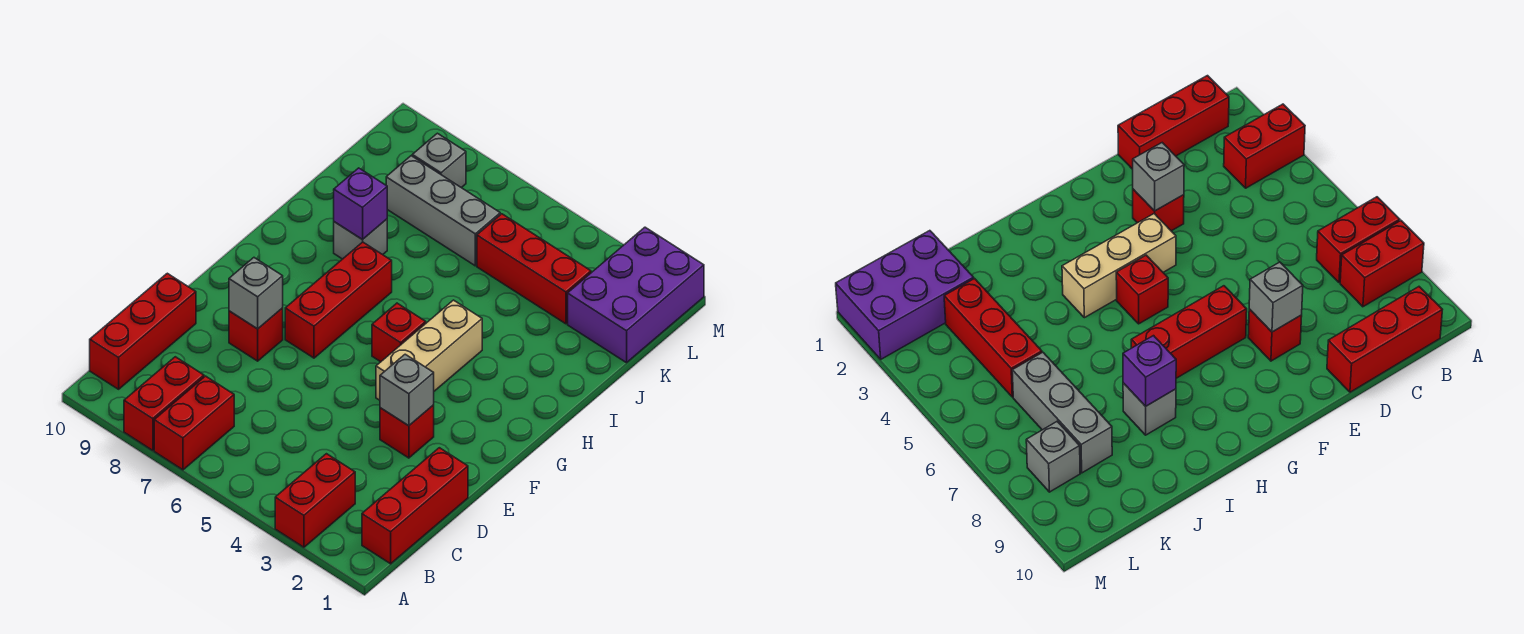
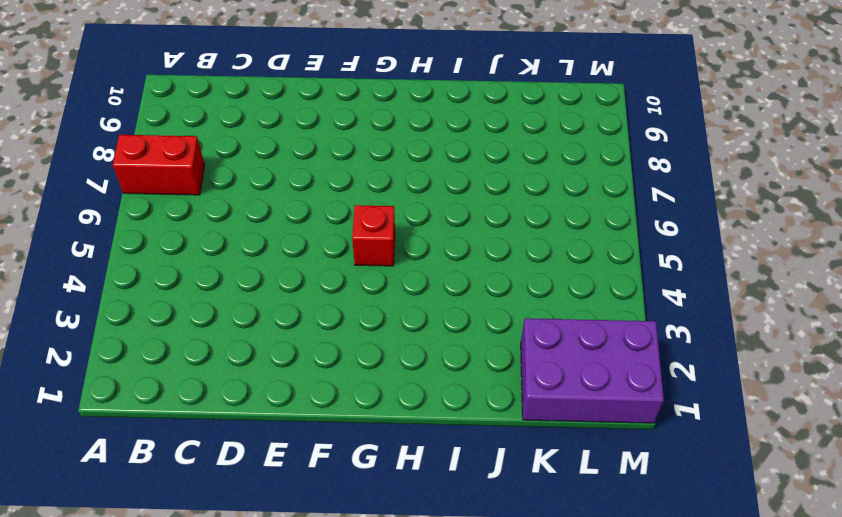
none -> red brick A3:B3 level 1
none -> red brick A8:B8 level 1
none -> red brick B1:D1 level 1

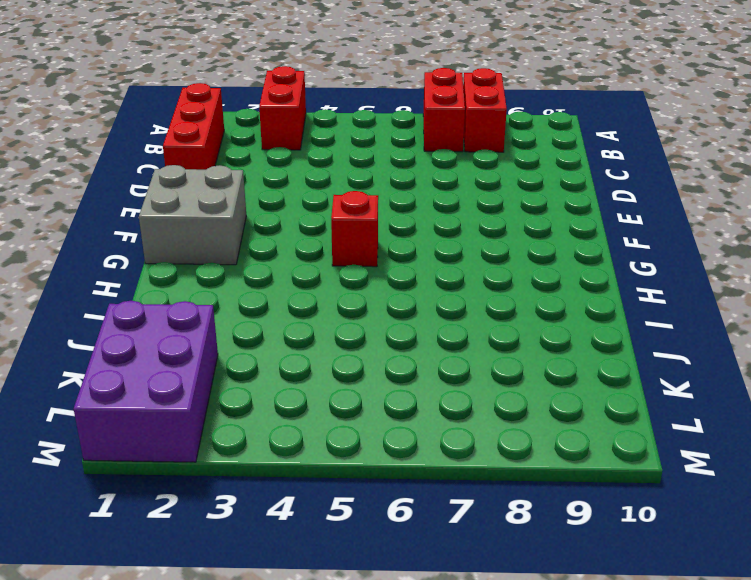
grey brick F1:G2 level 1 -> none
none -> red brick B10:D10 level 1
none -> red brick E3 level 1
none -> red brick E8 level 1

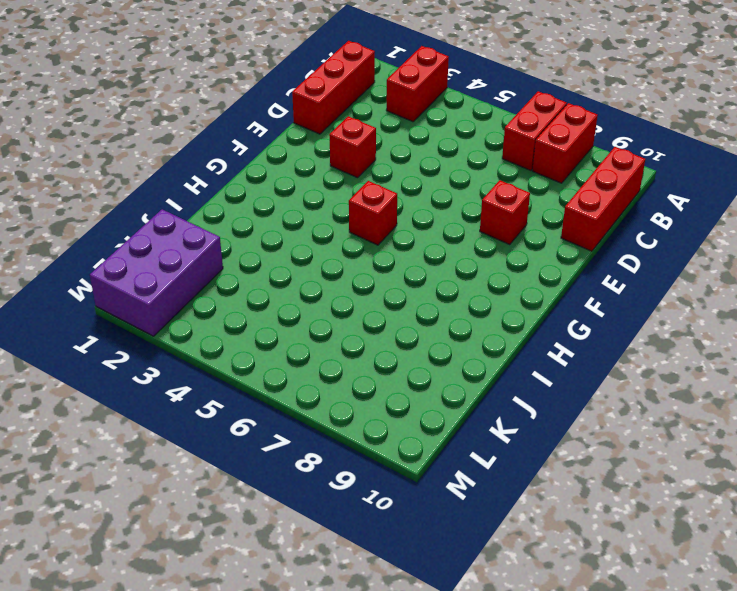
none -> tan brick F4:H4 level 1
none -> red brick F7:H7 level 1
none -> grey brick I8 level 1

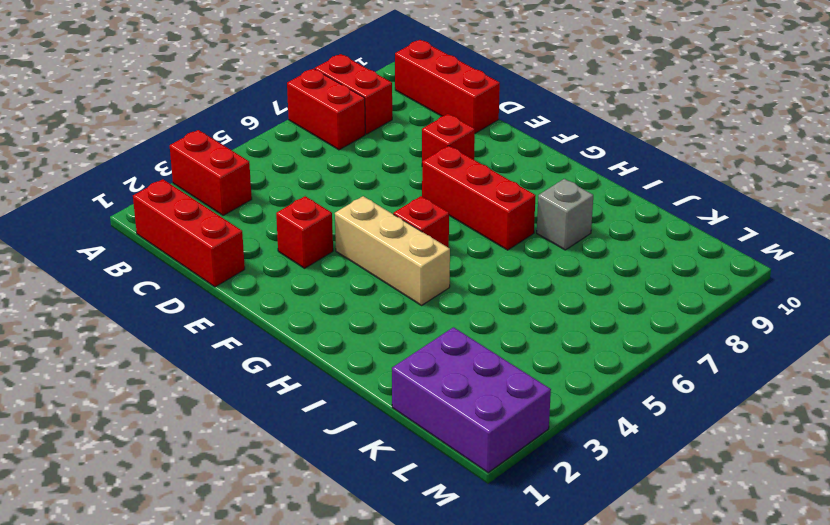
none -> red brick K3:K5 level 1
none -> grey brick K6:K8 level 1
none -> grey brick L8 level 1

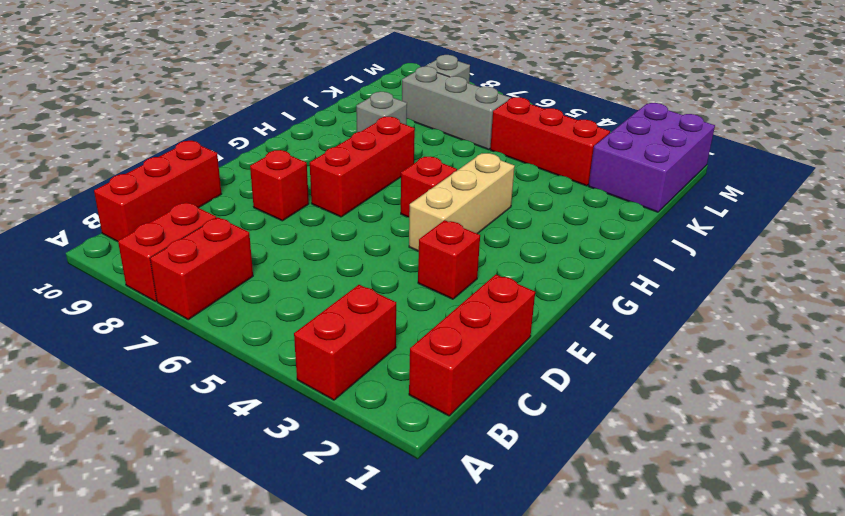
none -> grey brick E3 level 2
none -> grey brick E8 level 2
none -> purple brick I8 level 2

